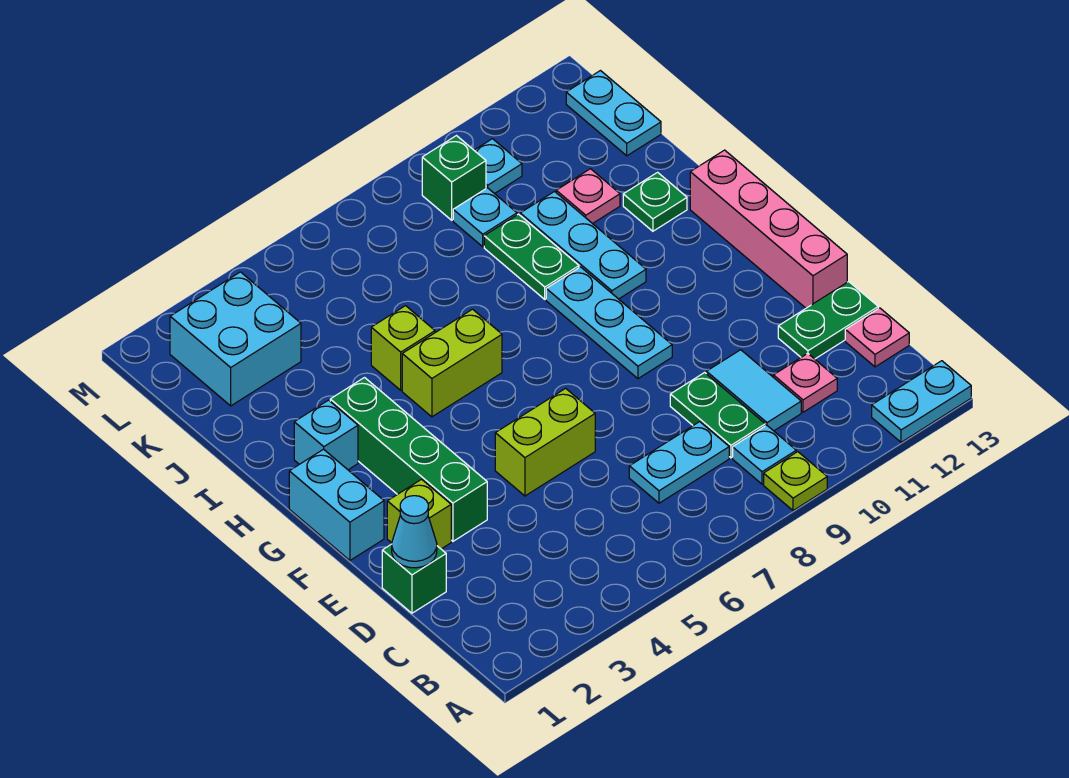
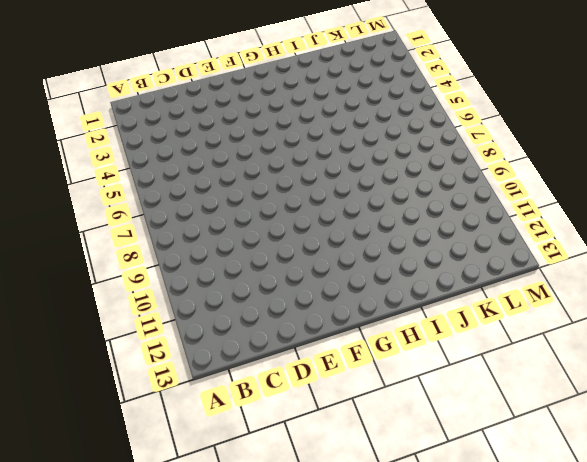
none -> lime plate A9 level 1
none -> cyan plate A12:A13 level 1
none -> cyan plate B9 level 1

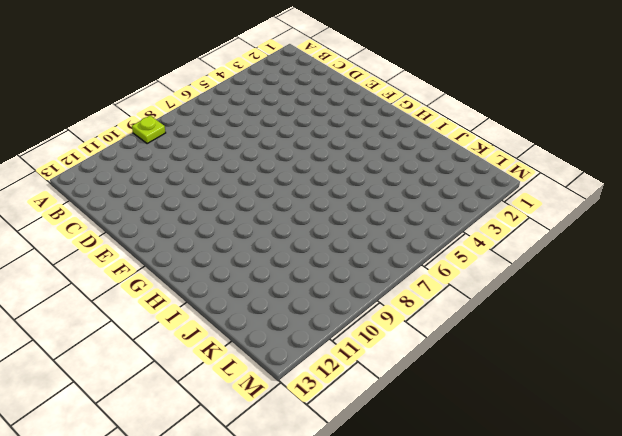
none -> cyan plate A12:A13 level 1
none -> cyan plate B9 level 1
none -> cyan plate C7:C8 level 1

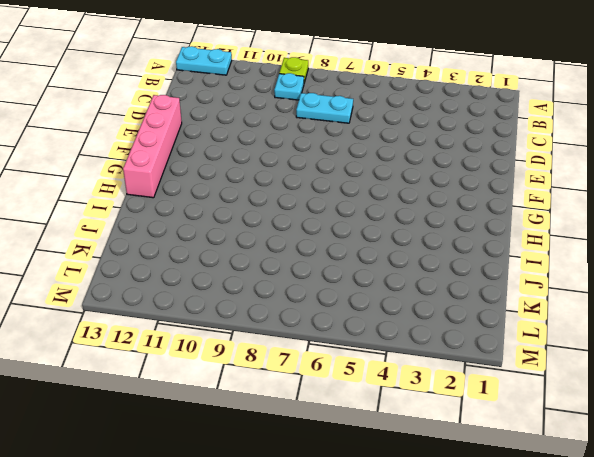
none -> green plate C9:D9 level 1
none -> cyan tile C10:D10 level 1
none -> pink plate C11 level 1

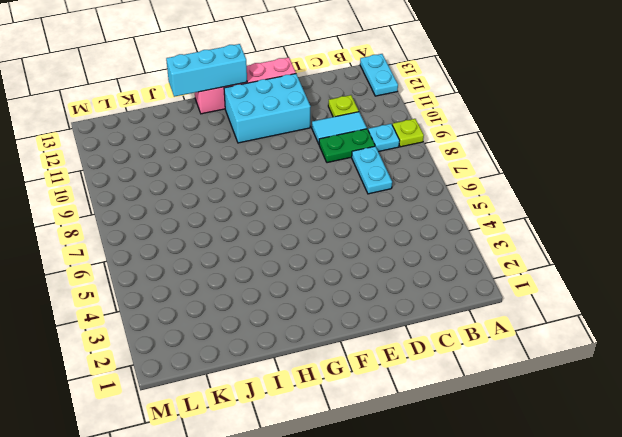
lime plate C11 level 1 -> pink plate C11 level 1
cyan brick E11:G12 level 1 -> none
cyan brick G13:I13 level 2 -> none
none -> pink plate C13 level 1
none -> green brick D1 level 1
none -> green plate D12:D13 level 1

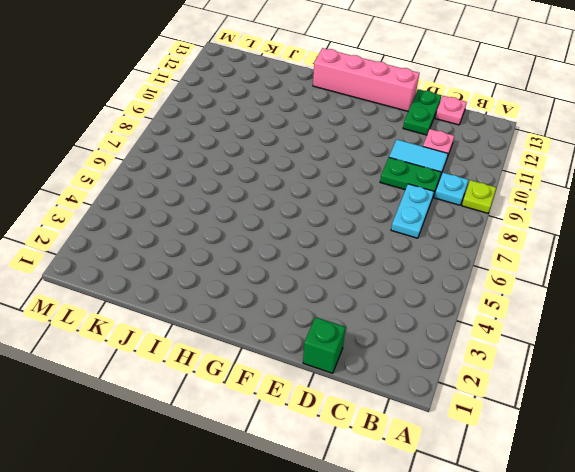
none -> cyan plate A12:A13 level 1
none -> lime brick E2 level 1
none -> green brick E3:H3 level 1

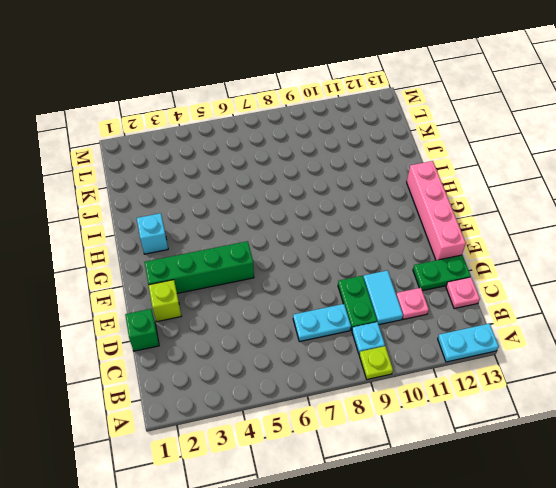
green brick F2:F5 level 1 -> green brick E3:H3 level 1
none -> lime brick E5:E6 level 1
none -> cyan brick F1:G1 level 1
none -> cyan plate F9:H9 level 1

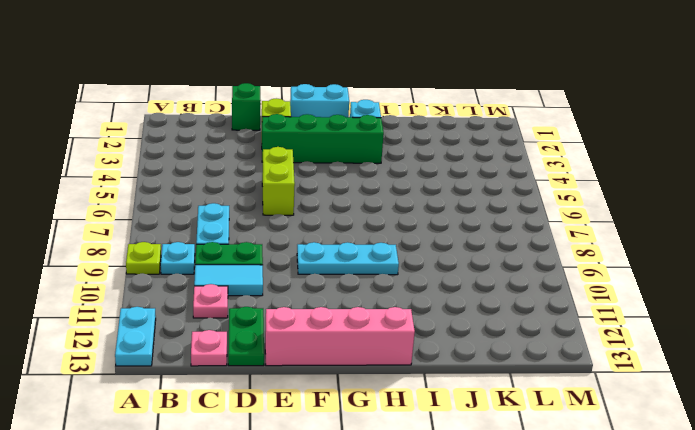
none -> lime brick H5:H6 level 1
none -> cyan plate H10:J10 level 1
none -> lime brick I5 level 1

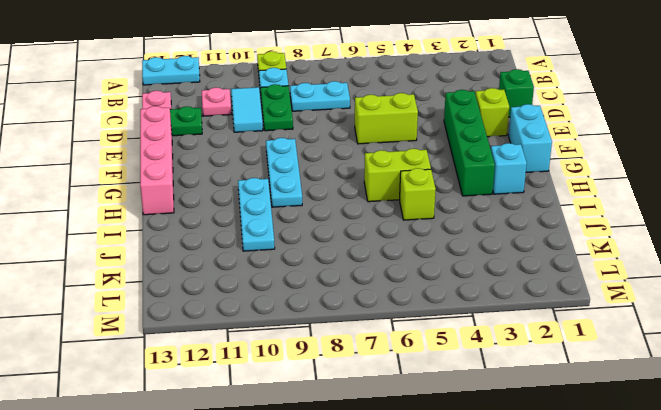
none -> green plate I9:J9 level 1
none -> green plate I12 level 1
none -> pink plate J11 level 1

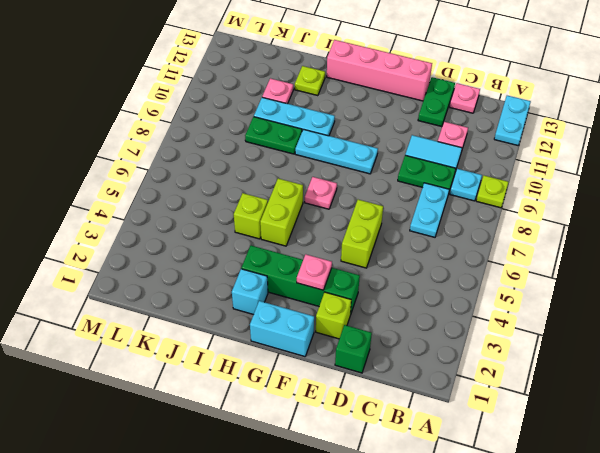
pink plate F3 level 2 -> none
pink plate G7 level 1 -> none
lime plate I12 level 1 -> green plate I12 level 1
none -> cyan brick K2:L3 level 1
none -> cyan plate K9 level 1
none -> cyan plate K13:L13 level 1

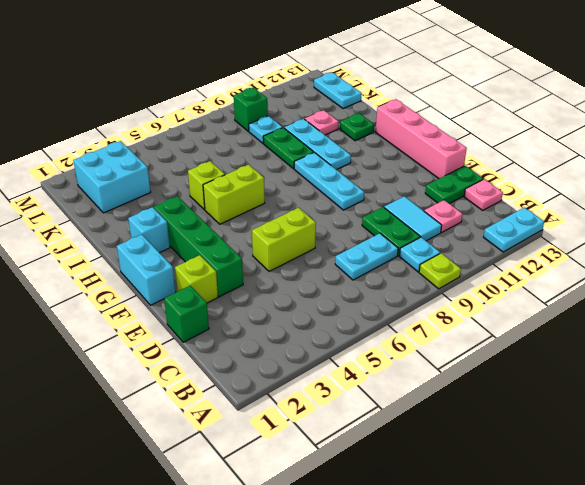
none -> cyan plate L10 level 1
none -> cyan cone D1 level 2

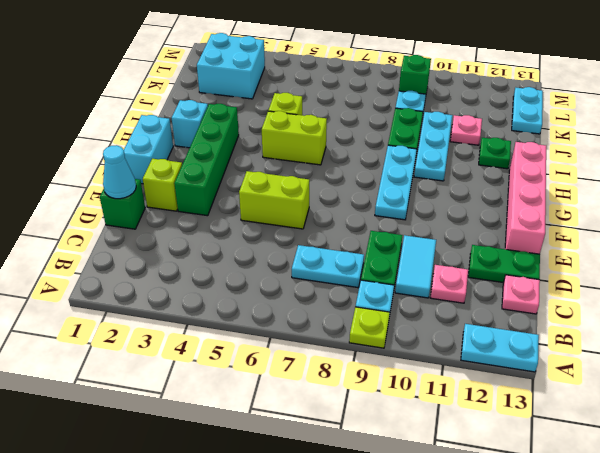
none -> cyan plate L10 level 1

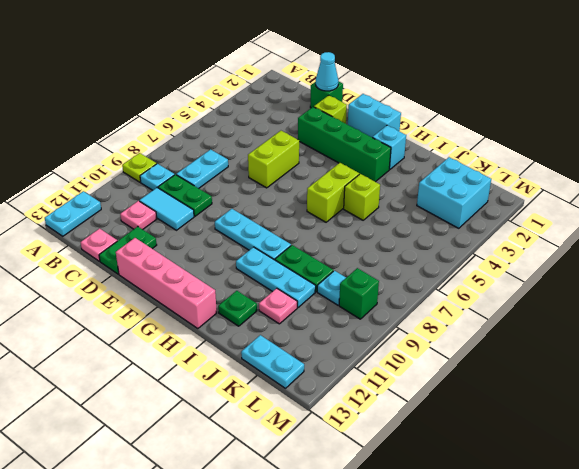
none -> cyan plate L10 level 1

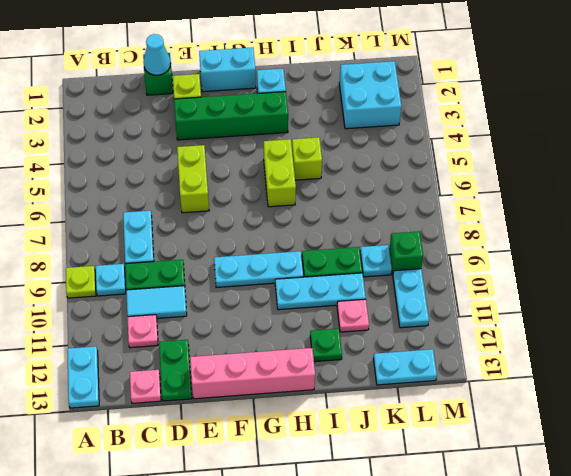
cyan plate L10:L11 level 1 -> cyan plate L10 level 1

